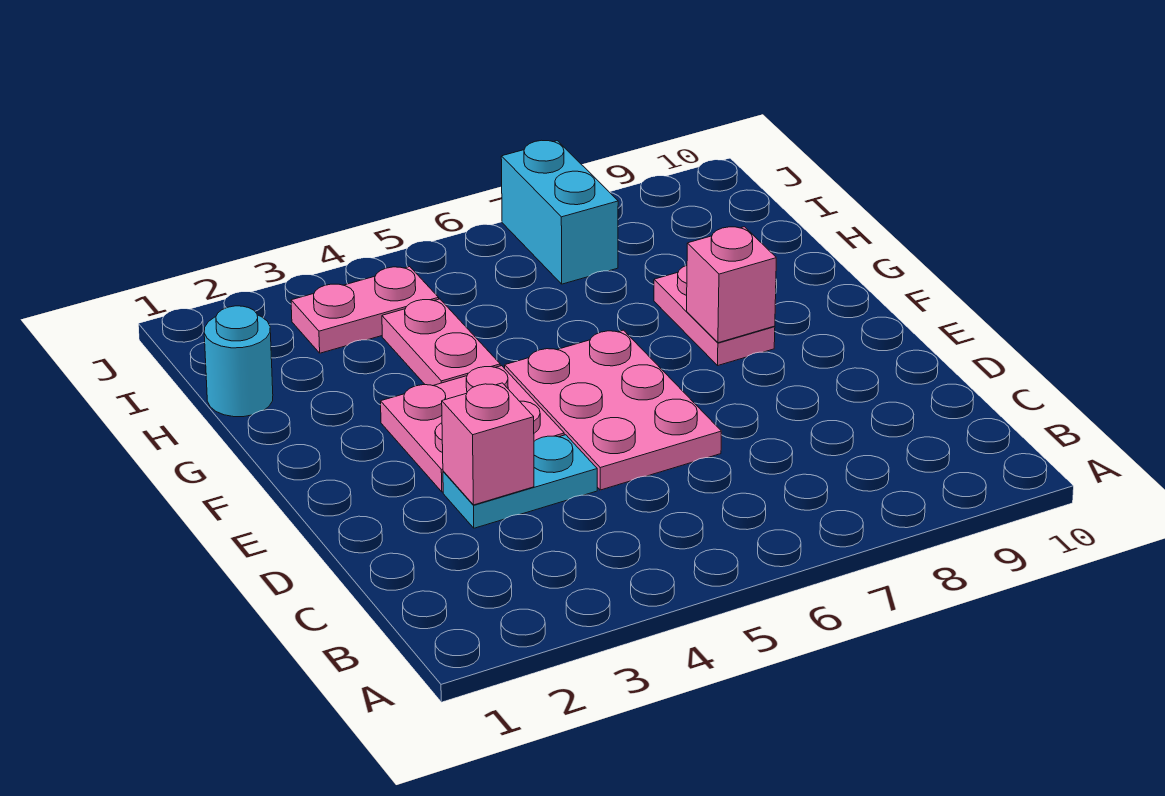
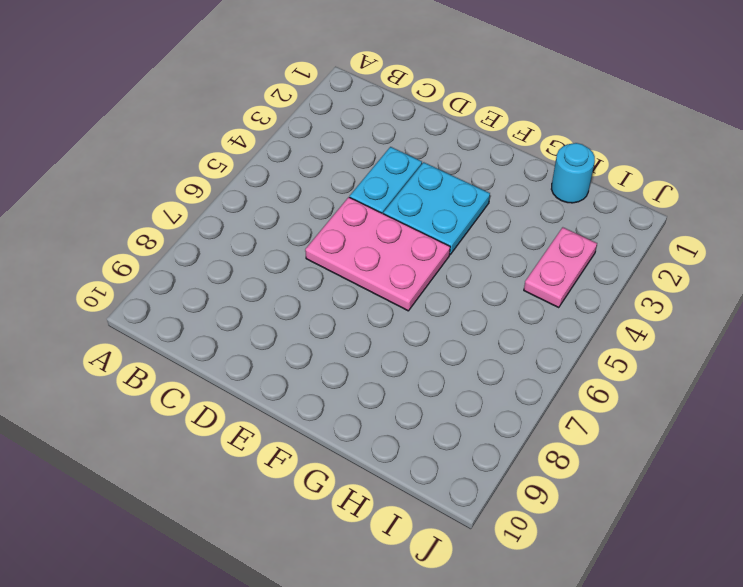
cyan plate E3:F4 level 1 -> pink plate E3:F4 level 1
none -> pink plate F8:G8 level 1
none -> pink plate G4:H4 level 1

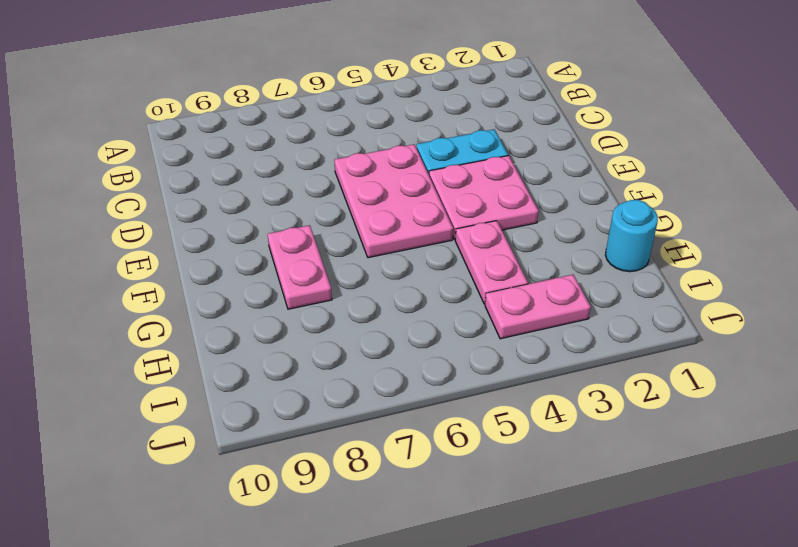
none -> cyan brick I7:J7 level 1
none -> pink brick D3 level 2

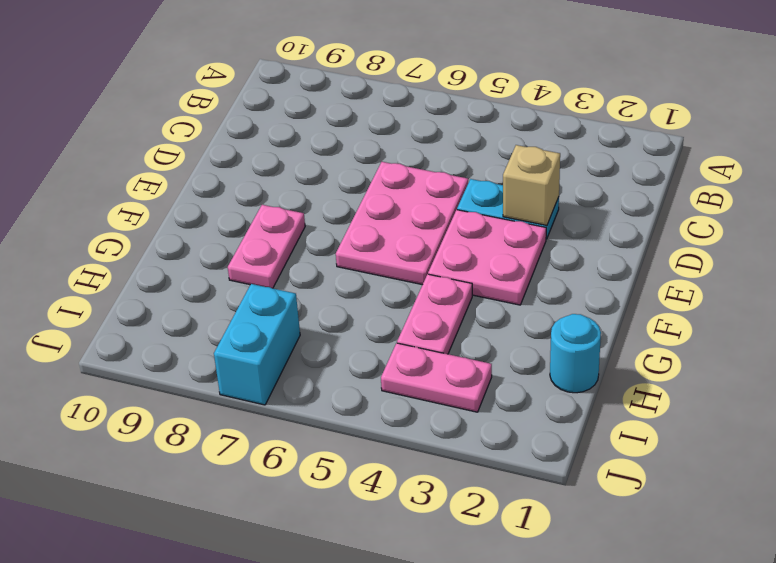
tan brick D3 level 2 -> pink brick D3 level 2
none -> pink brick F8 level 2

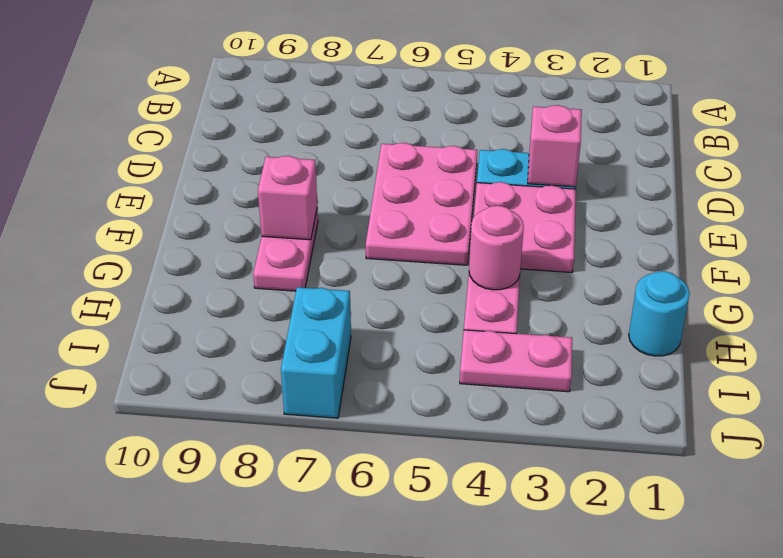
pink round brick G4 level 2 -> none

